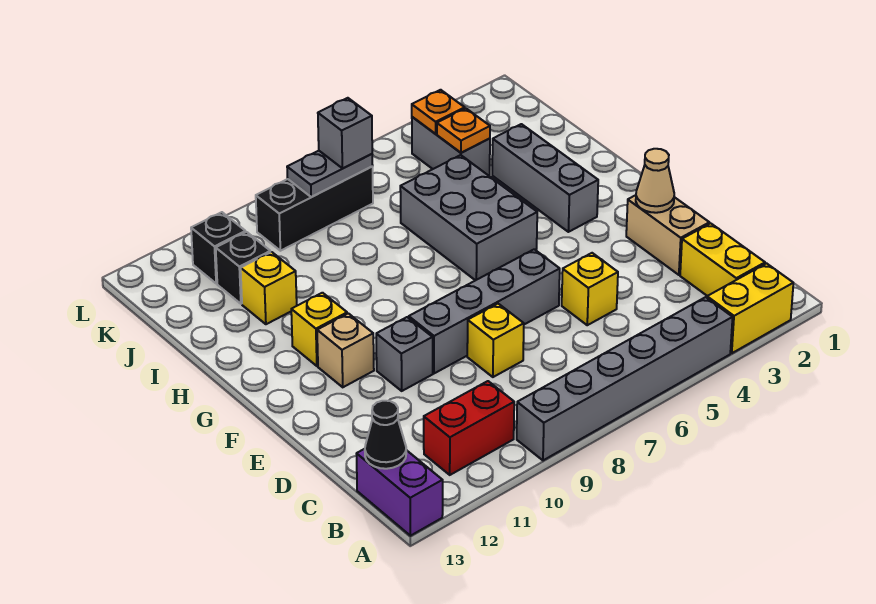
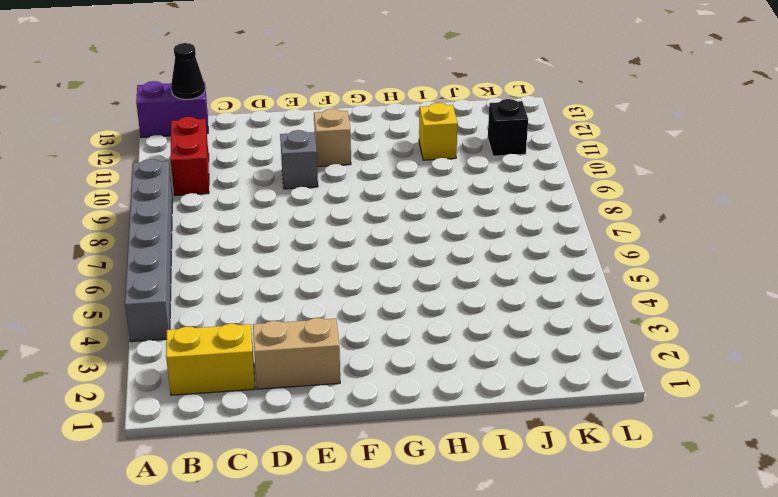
none -> yellow brick A2:A3 level 1
none -> yellow brick D5 level 1
none -> yellow brick D8 level 1

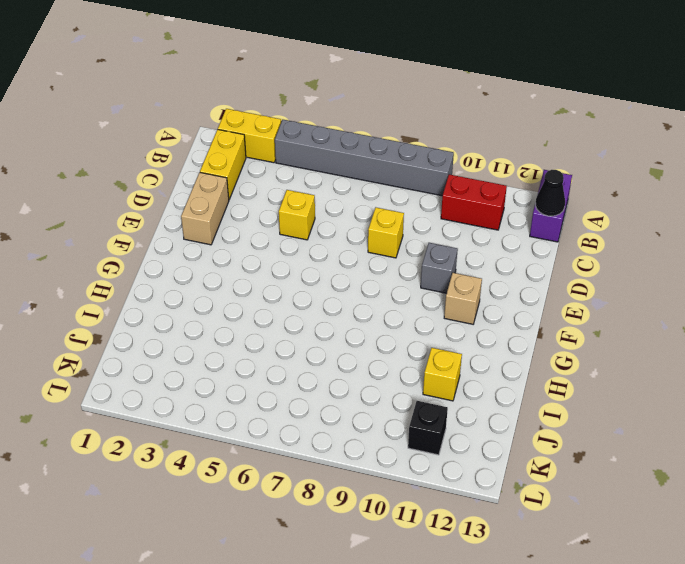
none -> grey brick E6:E9 level 1
none -> grey brick G3:I3 level 1
none -> grey brick G5:I6 level 1

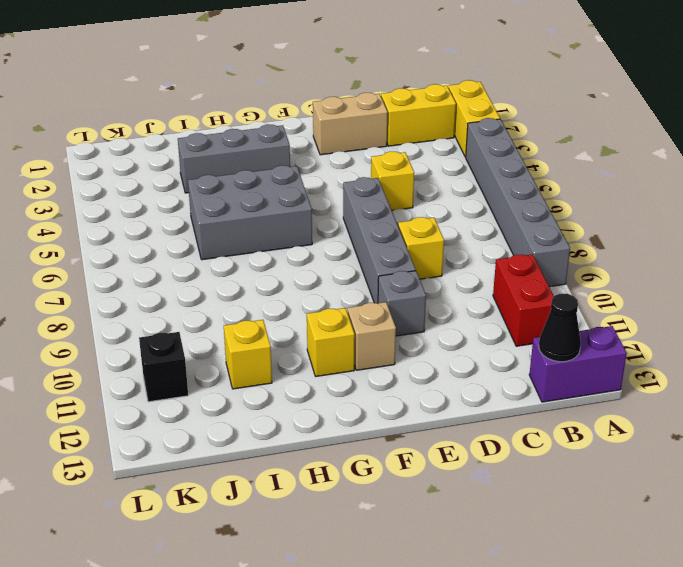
none -> grey brick J4:K4 level 1
none -> black brick J11 level 1
none -> black brick K7:K9 level 1

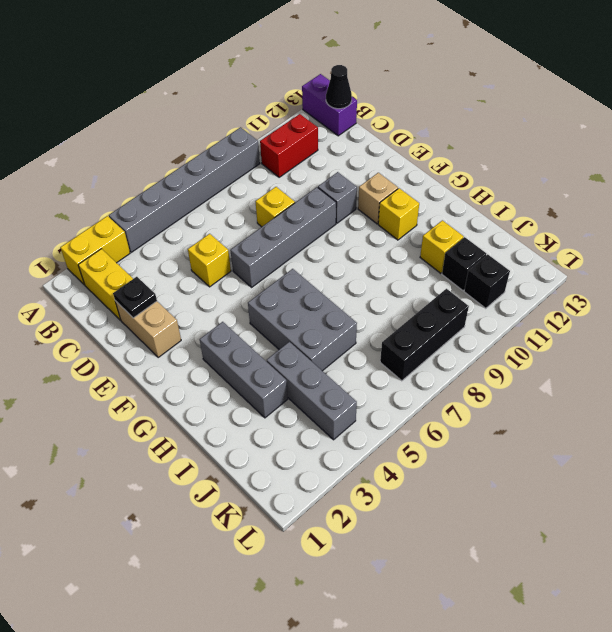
black plate D2 level 2 -> none
grey brick I4:K4 level 1 -> grey brick J4:K4 level 1
none -> tan cone E2 level 2
none -> orange plate J4 level 2
none -> orange plate K4 level 2

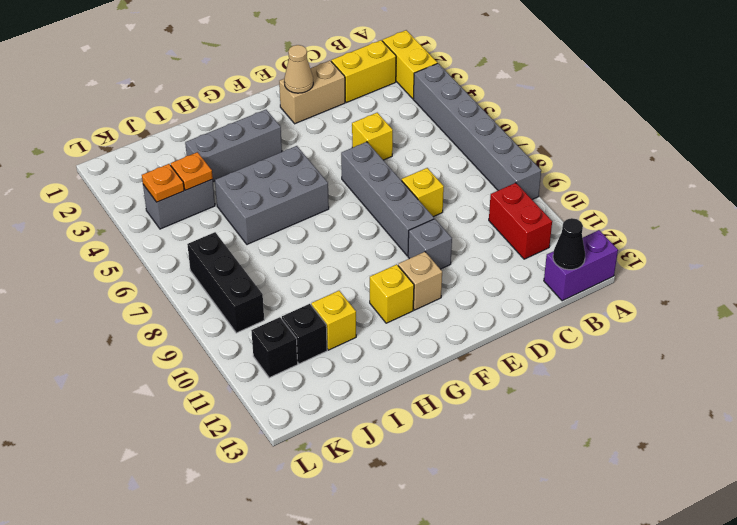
none -> grey plate K7:K8 level 2
none -> grey brick K7 level 3

